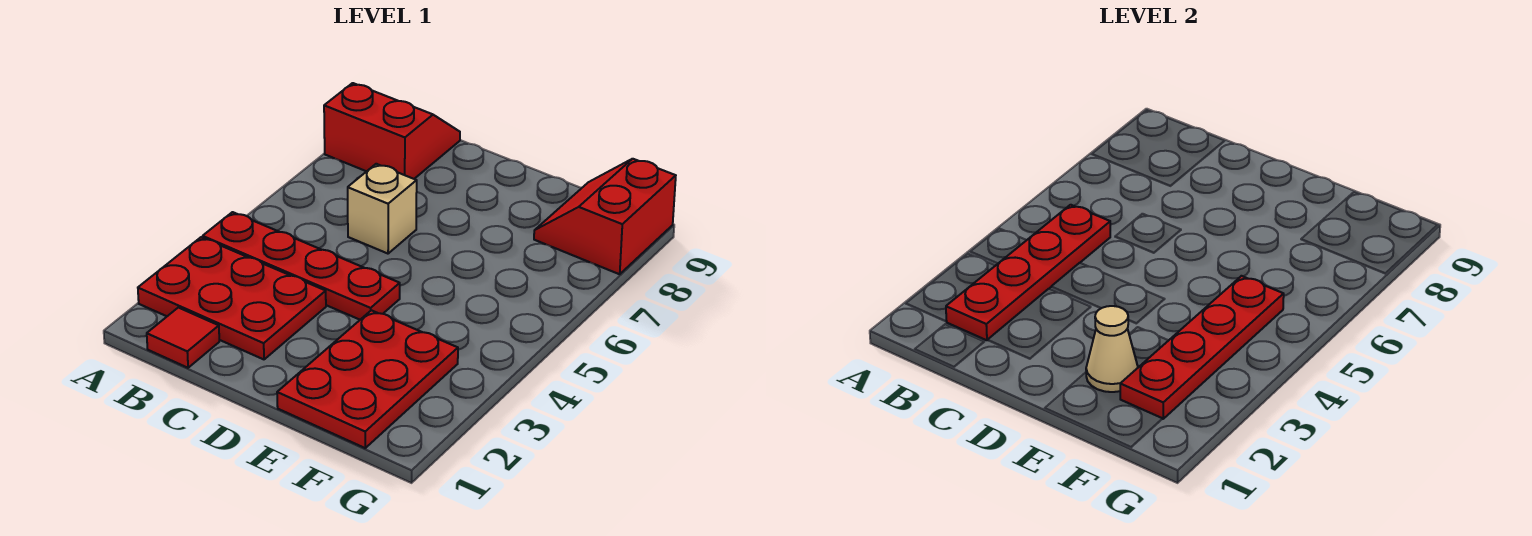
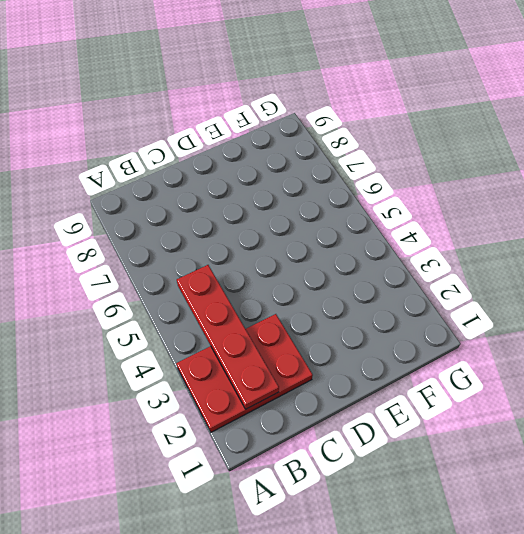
none -> red plate A4:D4 level 1
none -> red slope A8:B9 level 1 top 8

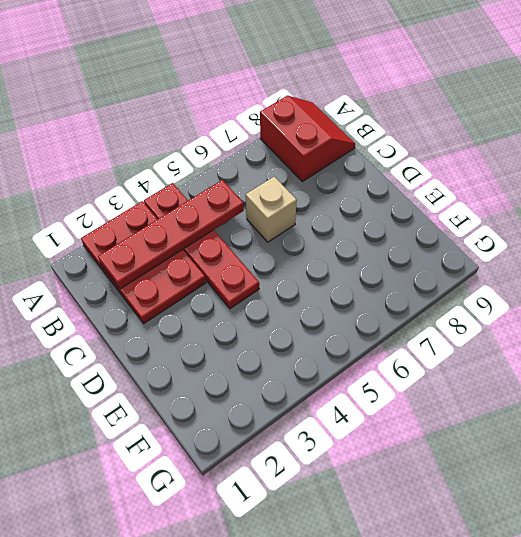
none -> red tile B1 level 1
none -> red plate E1:F3 level 1

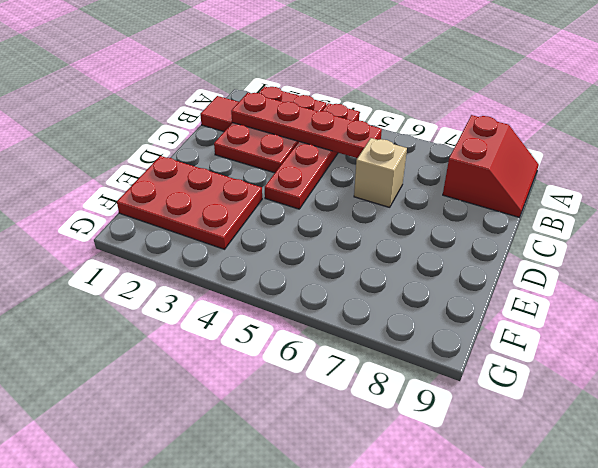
none -> red slope F8:G9 level 1 top G
none -> tan cone E2 level 2

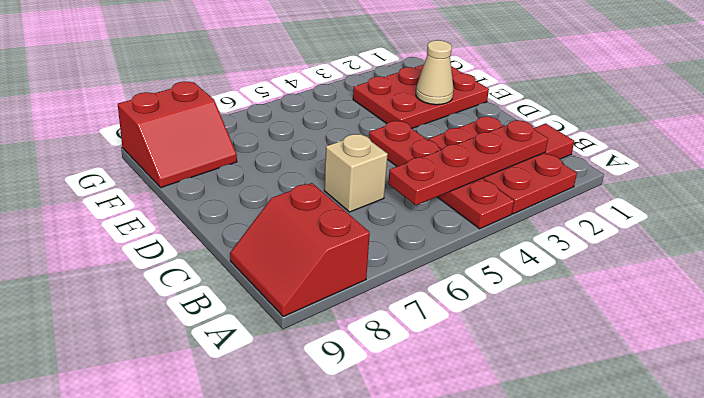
none -> red plate F2:F5 level 2

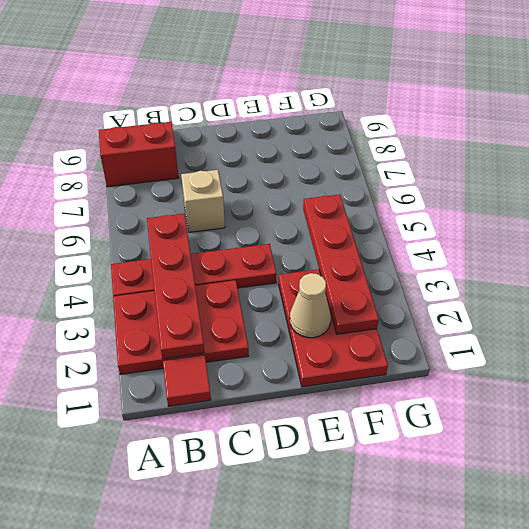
none -> red slope F8:G9 level 1 top G

